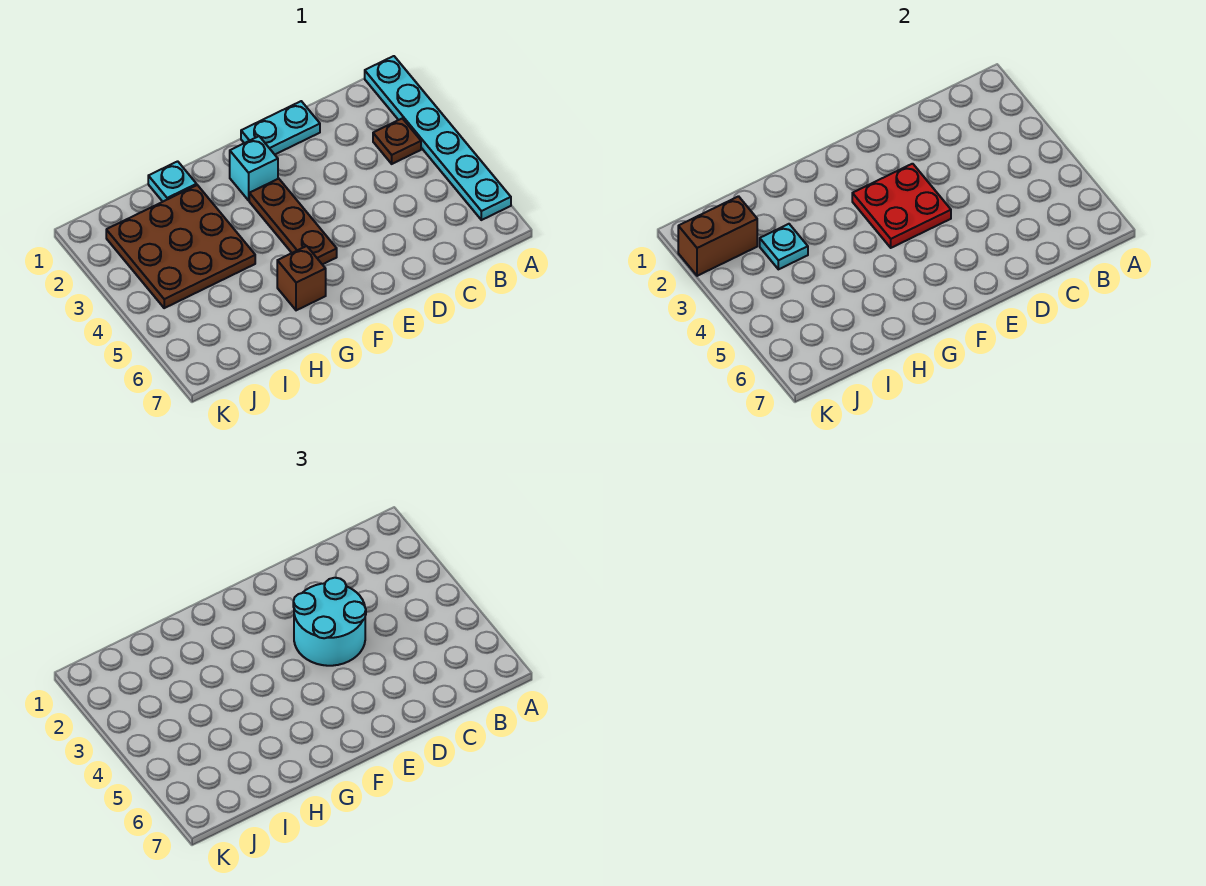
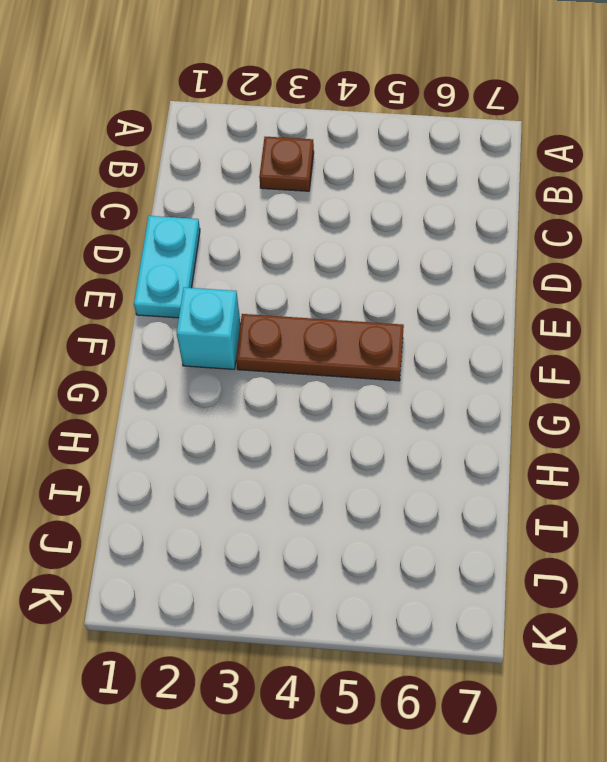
none -> cyan plate A1:A6 level 1
none -> brown brick G6 level 1
none -> cyan plate H1 level 1

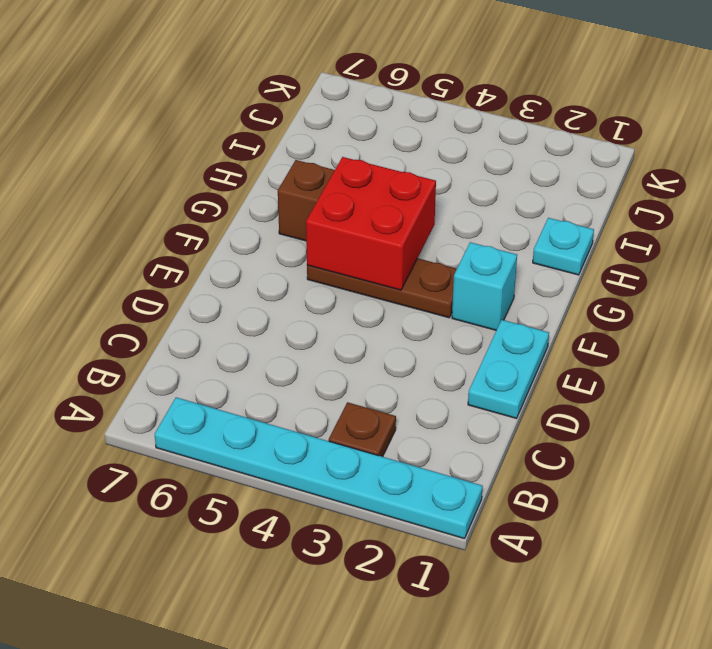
red brick F4:G5 level 2 -> red plate E3:F4 level 2
none -> brown plate H2:J4 level 1
none -> cyan plate I3 level 2
none -> brown brick J2:K2 level 2

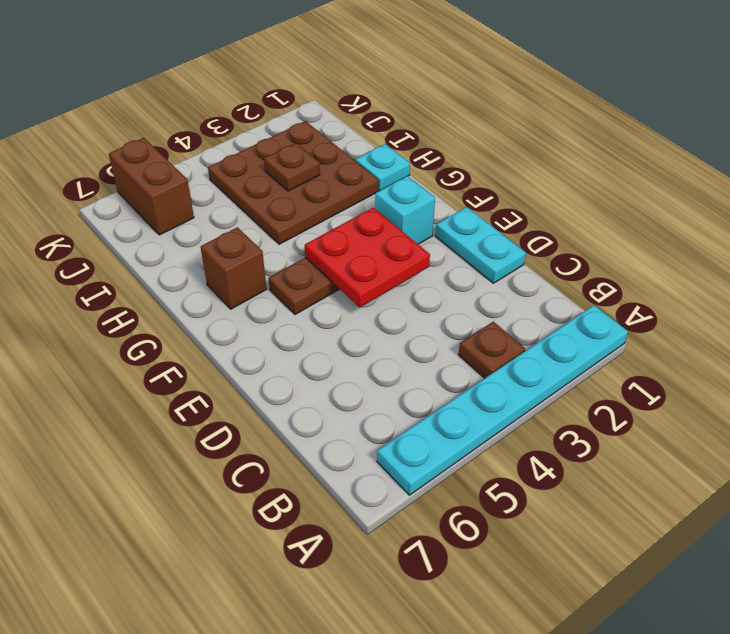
brown plate I3 level 2 -> cyan plate I3 level 2
brown brick J6:K6 level 1 -> brown brick J2:K2 level 2
none -> cyan round brick D3:E4 level 3

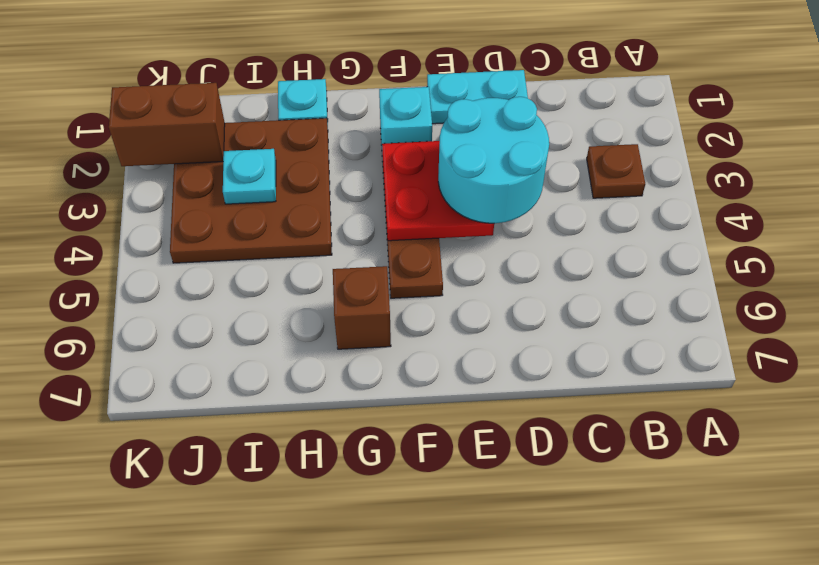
none -> cyan plate A1:A6 level 1

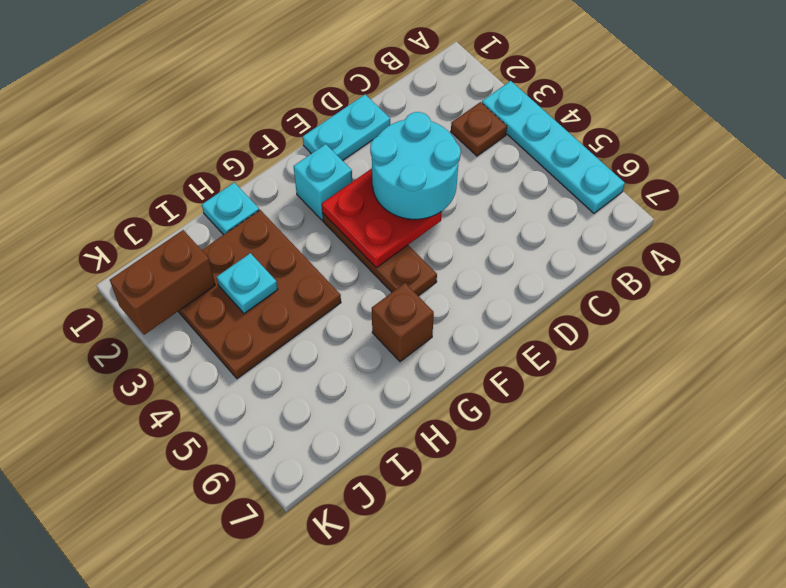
cyan plate A3:A6 level 1 -> cyan plate A1:A6 level 1

